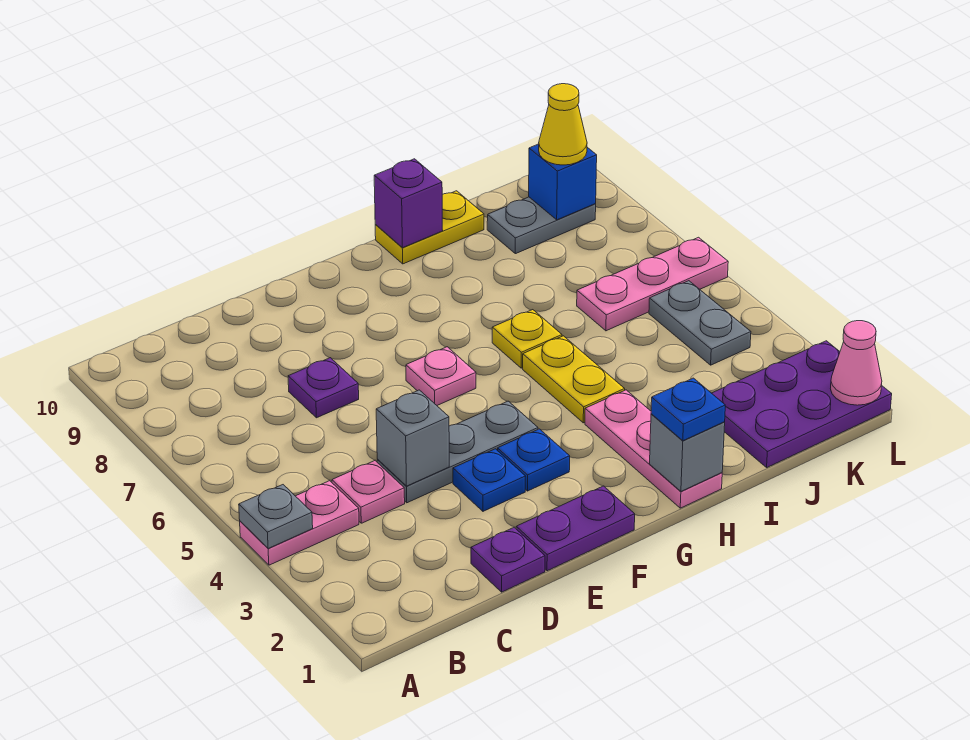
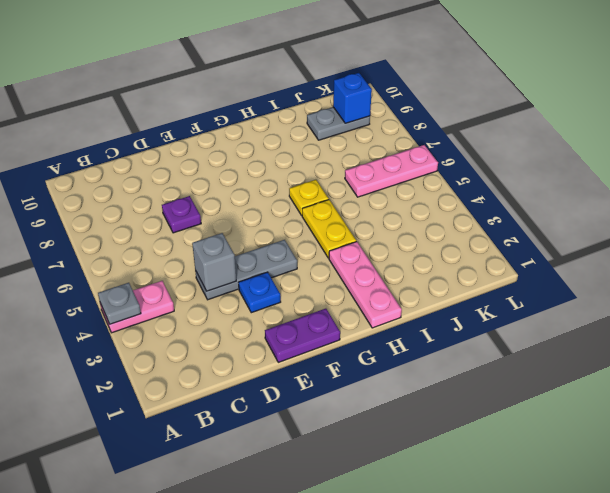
none -> pink plate C4 level 1
none -> purple plate D1 level 1
none -> blue plate F3 level 1

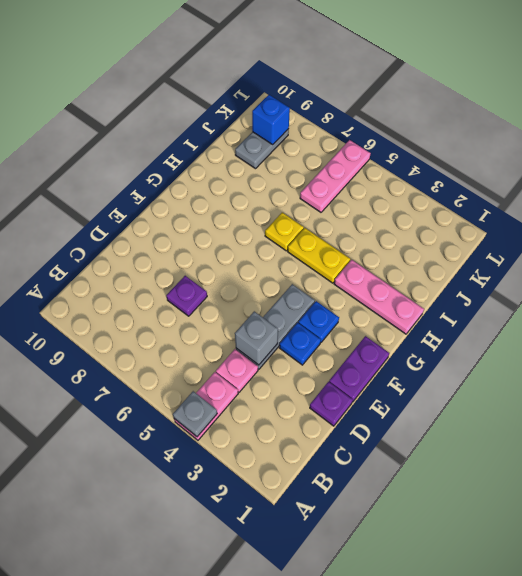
none -> pink plate F6 level 1
none -> yellow plate H10:I10 level 1
none -> purple plate J1:L2 level 1

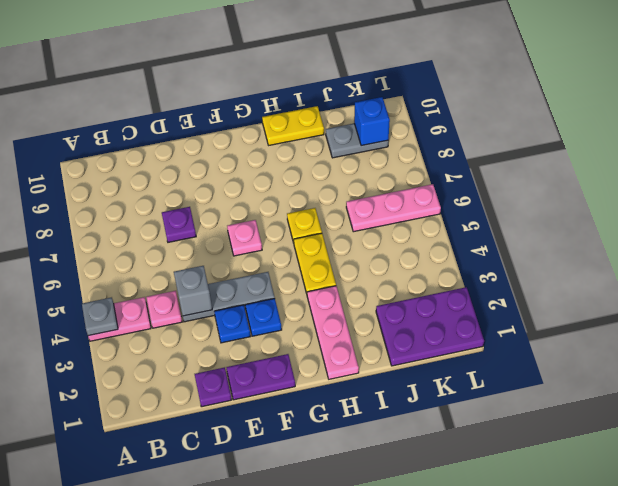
none -> grey plate K4:K5 level 1
none -> grey brick H1 level 2
none -> purple brick H10 level 2

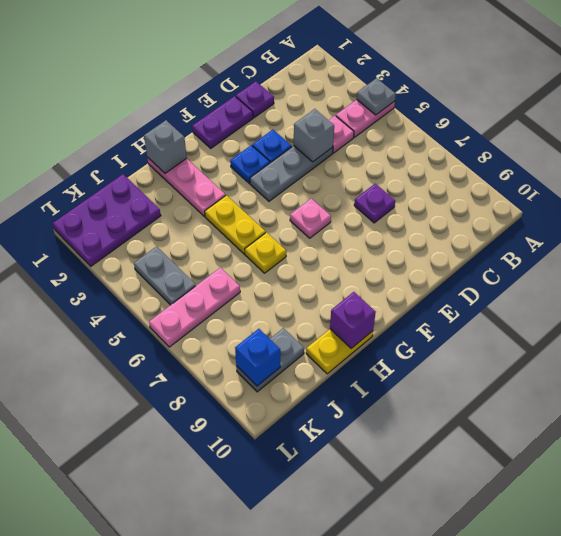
none -> pink cone L1 level 2
none -> blue plate H1 level 3
none -> yellow cone K9 level 3

